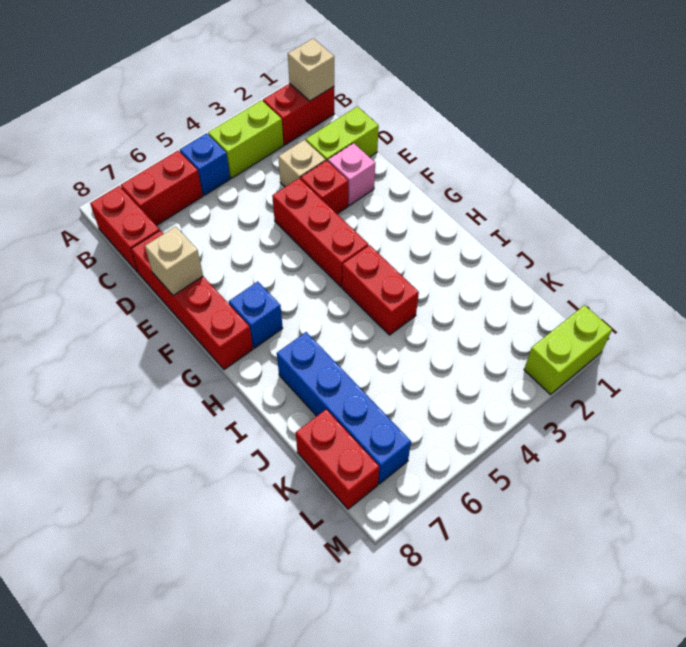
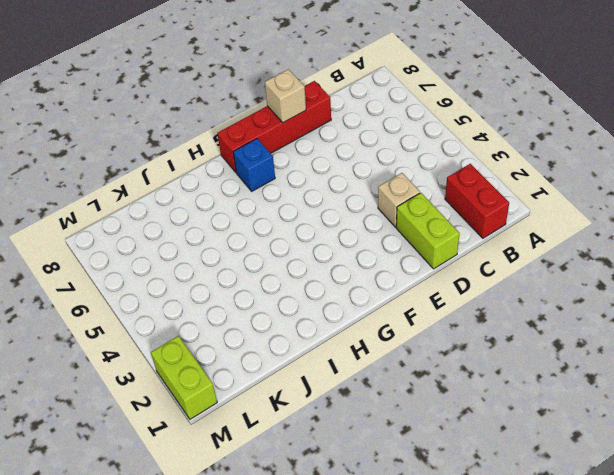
none -> lime brick B3:B4 level 1
none -> blue brick B5 level 1
none -> red brick B6:B7 level 1

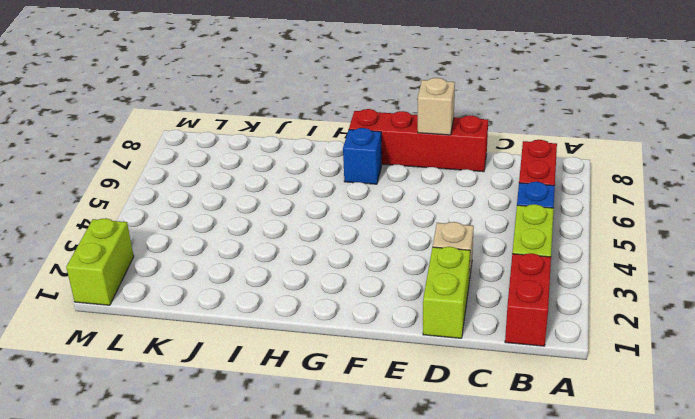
none -> red brick B8:C8 level 1
none -> pink brick E2 level 1
none -> red brick E3 level 1

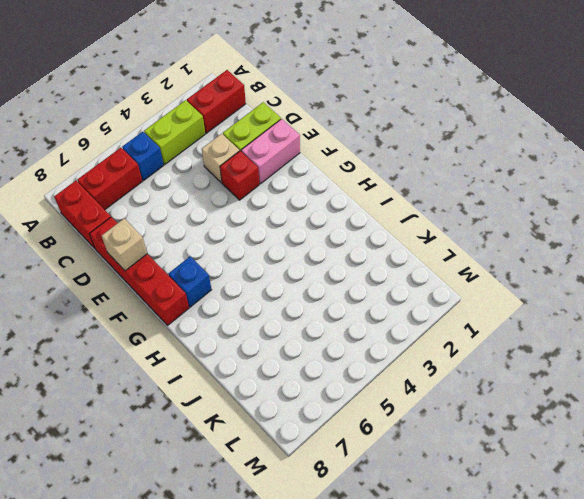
pink brick E1:E2 level 1 -> pink brick E2 level 1
none -> red brick E4:G4 level 1
none -> red brick H4:I4 level 1
none -> blue brick I7:L7 level 1

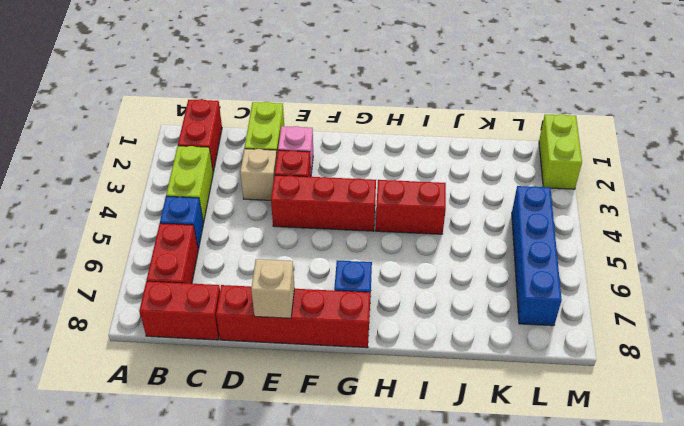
blue brick L4:L7 level 1 -> blue brick I7:L7 level 1
none -> red brick K8:L8 level 1
none -> tan brick B1 level 2

